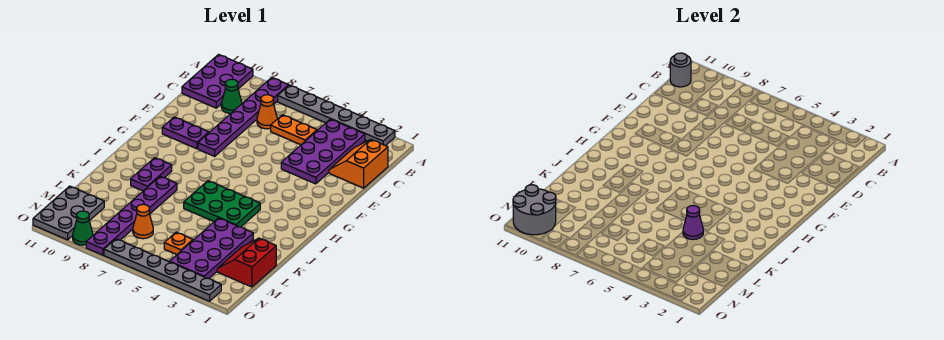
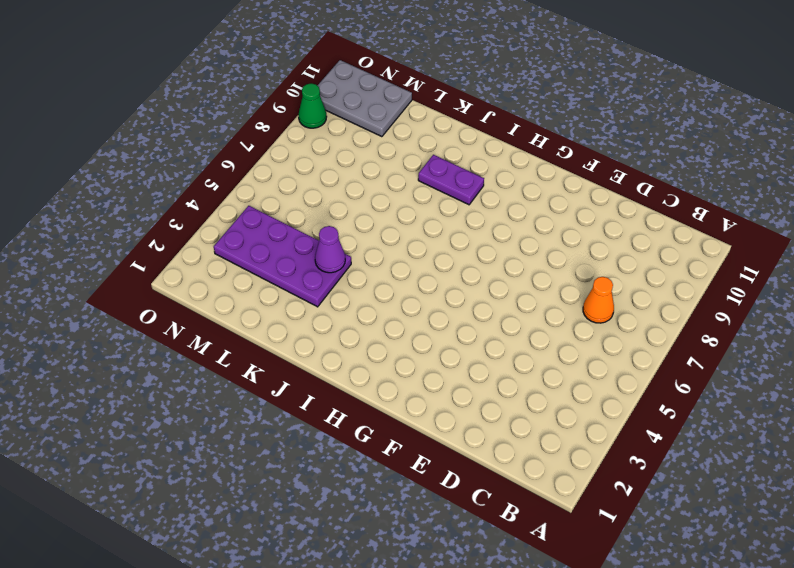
none -> grey plate A2:A7 level 1
none -> purple plate A8:F8 level 1
none -> purple plate A10:C11 level 1

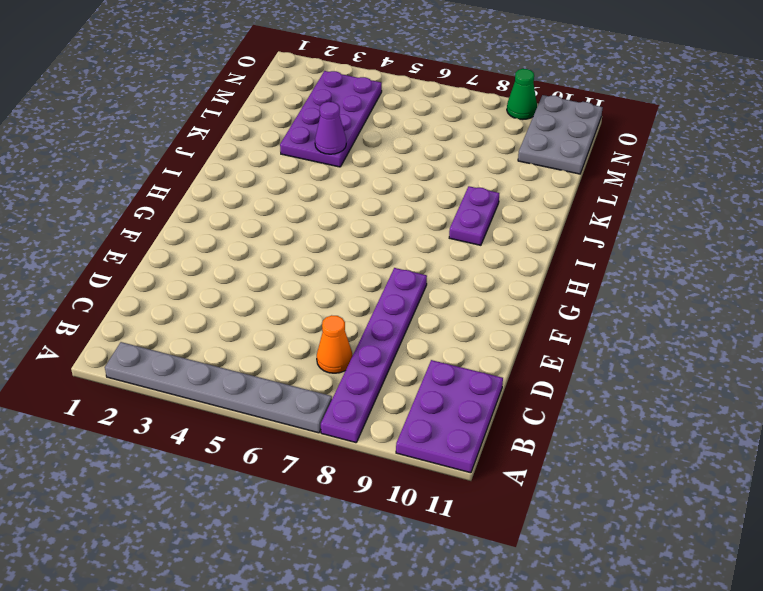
none -> purple plate B3:E4 level 1
none -> orange slope C1:D2 level 1 top 1
none -> orange plate C5:C6 level 1

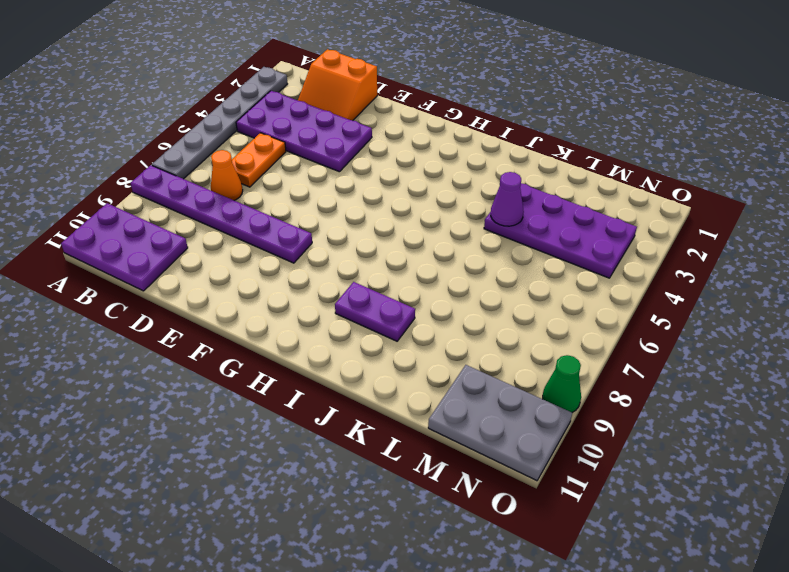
none -> green cone C9 level 1
none -> purple plate F9:F10 level 1
none -> green plate I4:J6 level 1

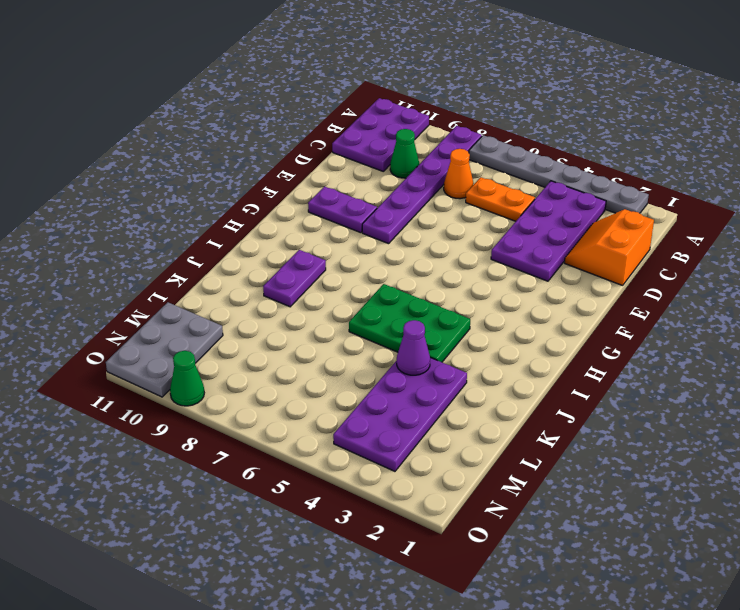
none -> purple plate J8:O8 level 1
none -> red slope L1:M2 level 1 top 1
none -> orange plate M5 level 1

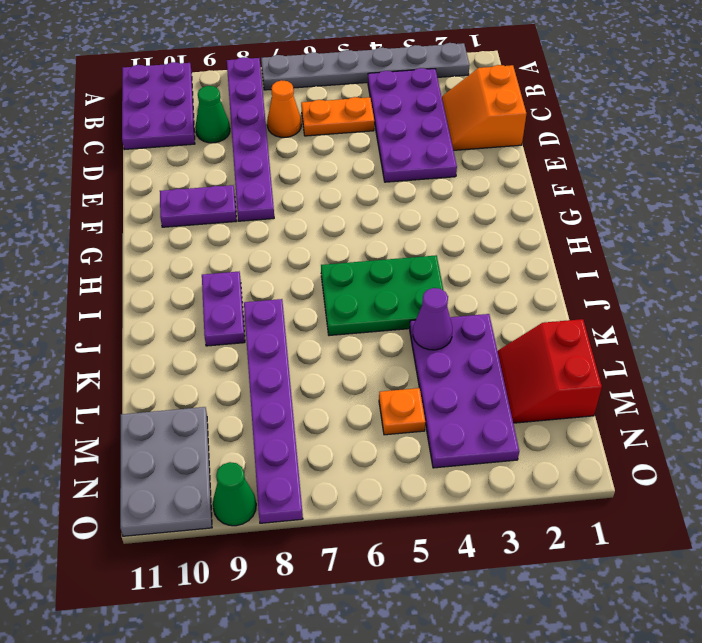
none -> orange cone M7 level 1
none -> grey plate O2:O7 level 1
none -> grey round brick B11 level 2

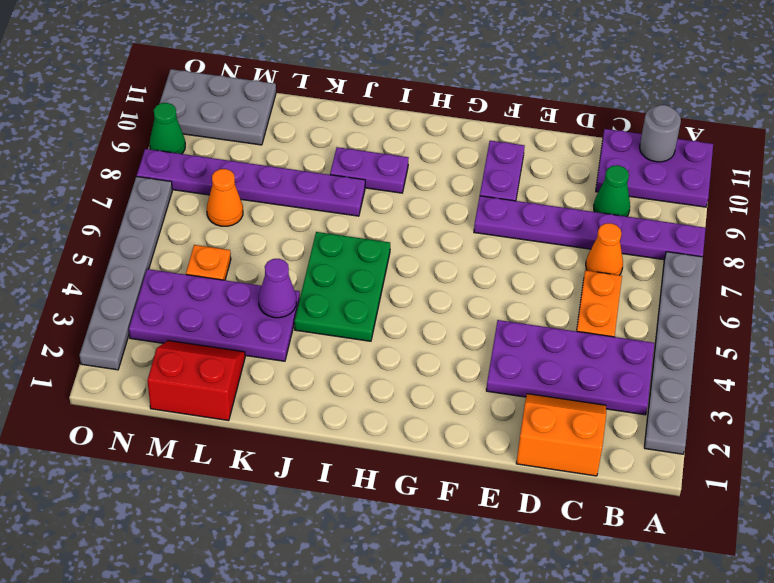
none -> grey round brick N10:O11 level 2

